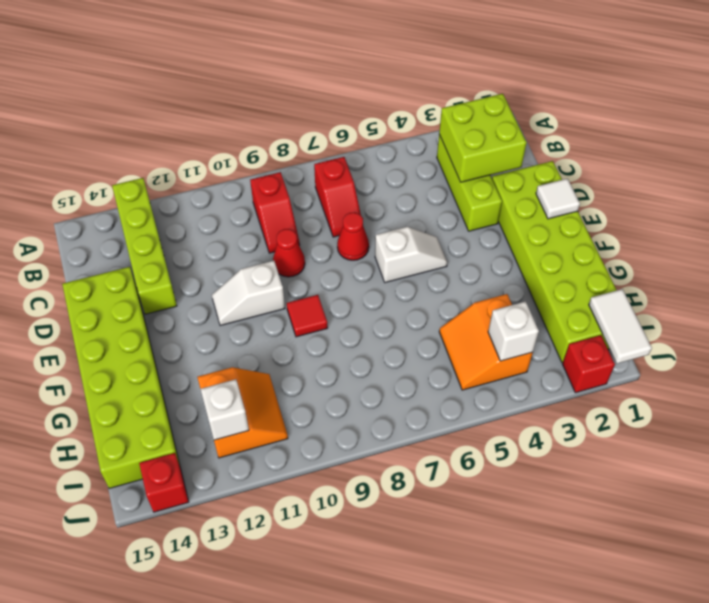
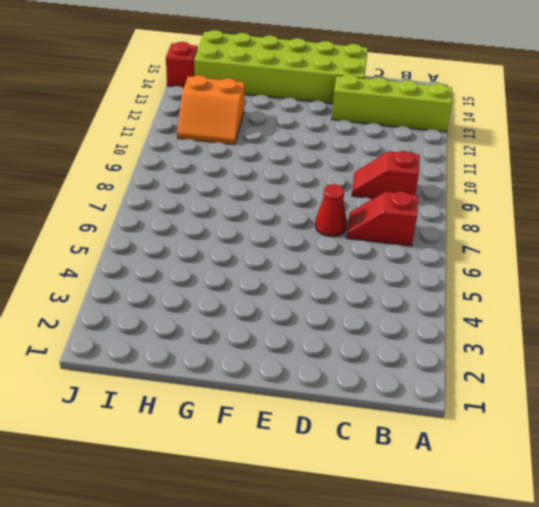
none -> lime brick B3:D3 level 1
none -> lime brick D1:I2 level 1
none -> red cone D9 level 1

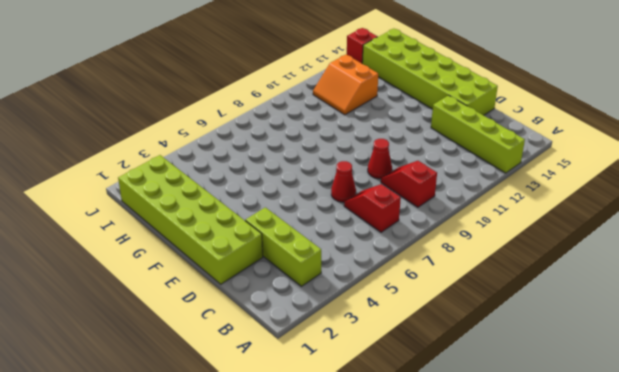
none -> white slope E5:E6 level 1 top 6
none -> white slope E10:E11 level 1 top 10
none -> red tile F9 level 1

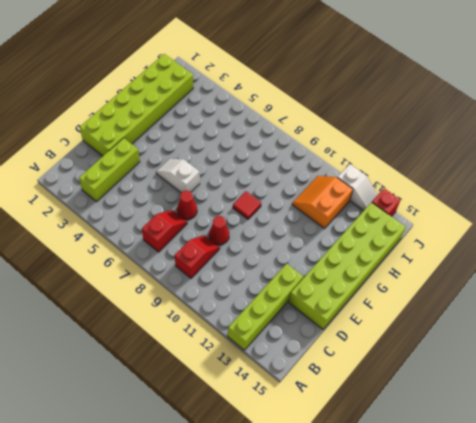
white slope J12:J13 level 1 top 12 -> white slope E10:E11 level 1 top 10
none -> orange slope H4:I5 level 1 top 4
none -> red brick J2 level 1
none -> lime brick B2:C3 level 2

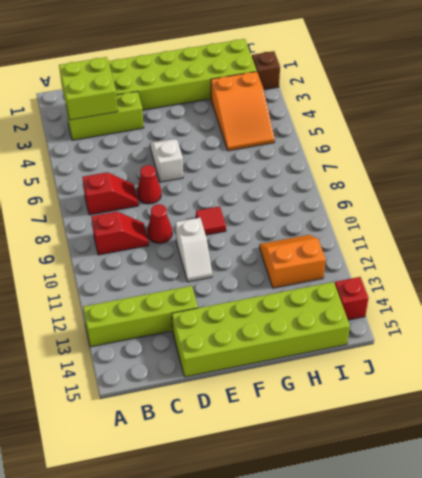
orange slope H3:I5 level 1 top 3 -> orange slope H4:I5 level 1 top 4
brown brick J2 level 1 -> red brick J2 level 1
none -> white tile E1 level 2
none -> white tile I1:J1 level 2
none -> white brick I4 level 2

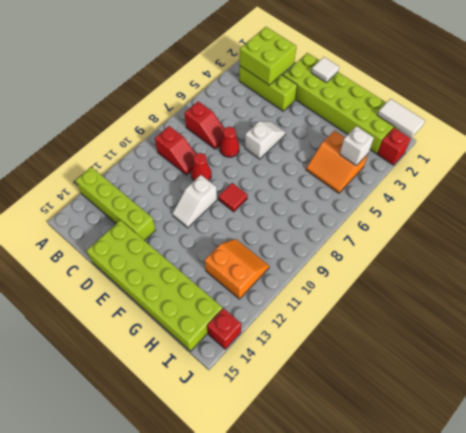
none -> white brick I12 level 2

